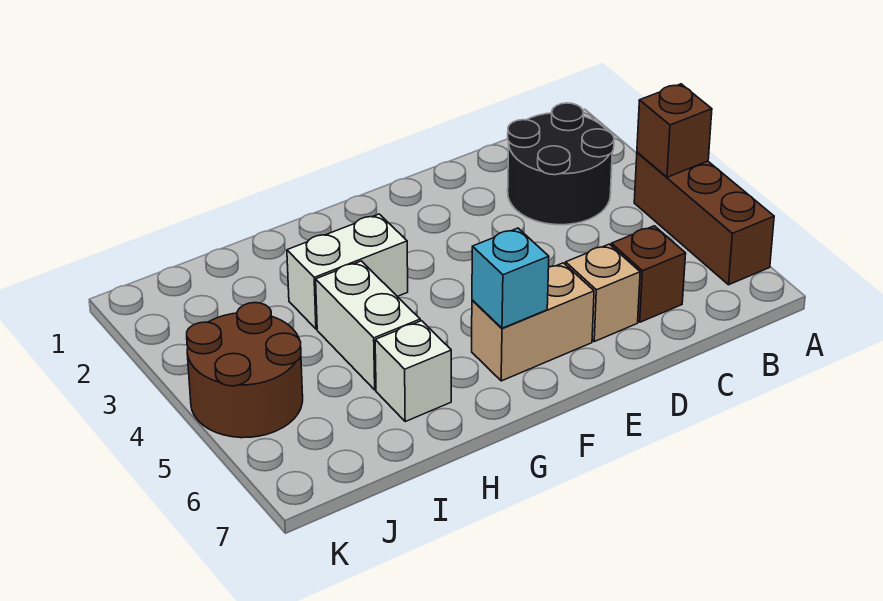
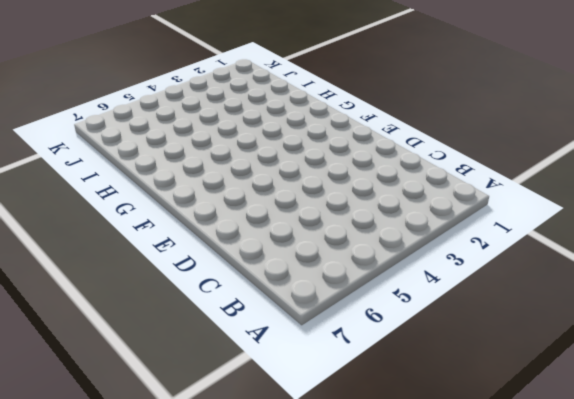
none -> brown brick A4:A6 level 1
none -> black round brick B2:C3 level 1

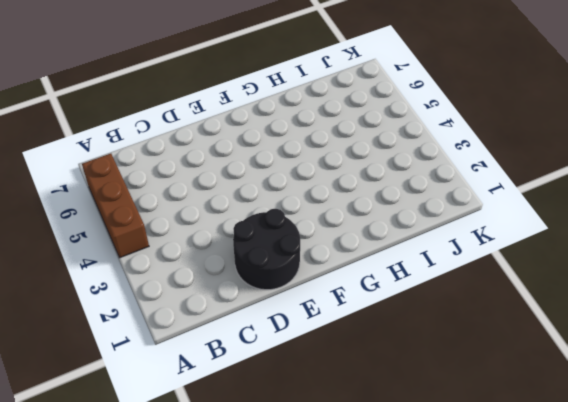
black round brick D1:E2 level 1 -> black round brick B2:C3 level 1
none -> brown brick C6 level 1
none -> tan brick D6 level 1

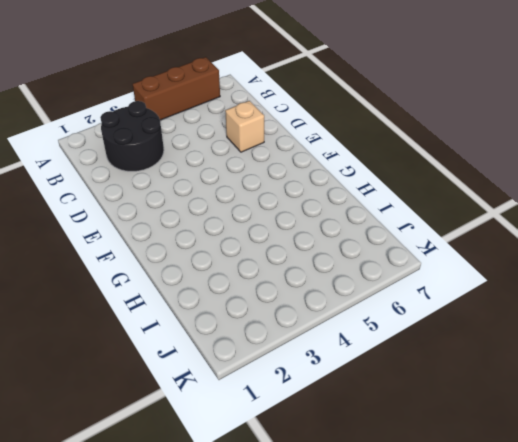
none -> brown brick C6 level 1
none -> tan brick E6:F6 level 1

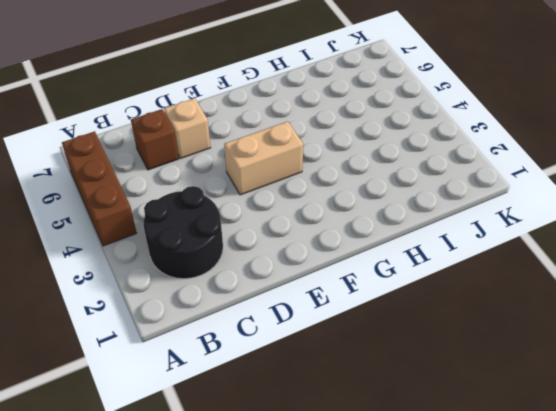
tan brick E4:F4 level 1 -> tan brick E6:F6 level 1
none -> white brick G3:H3 level 1
none -> white brick H4:H5 level 1

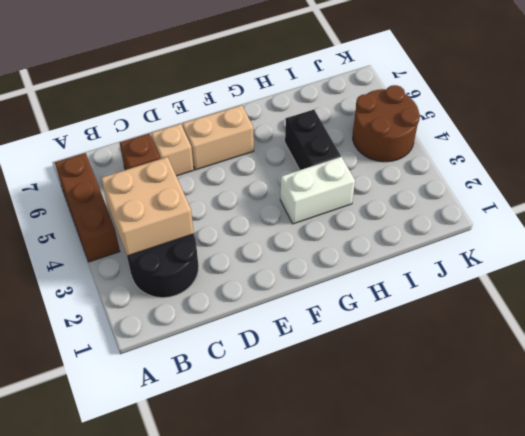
tan brick B3:C4 level 2 -> none
black brick H4:H5 level 1 -> white brick H4:H5 level 1
none -> white brick H6 level 1
none -> brown brick A4 level 2

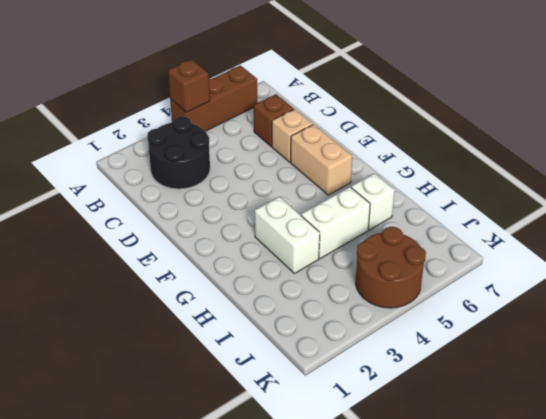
none -> cyan brick F6 level 2

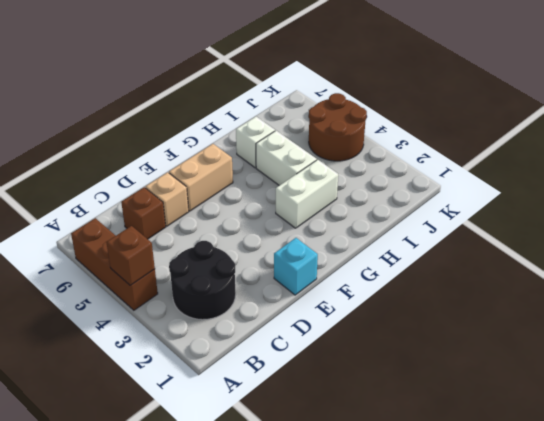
cyan brick E1 level 1 -> cyan brick F6 level 2

